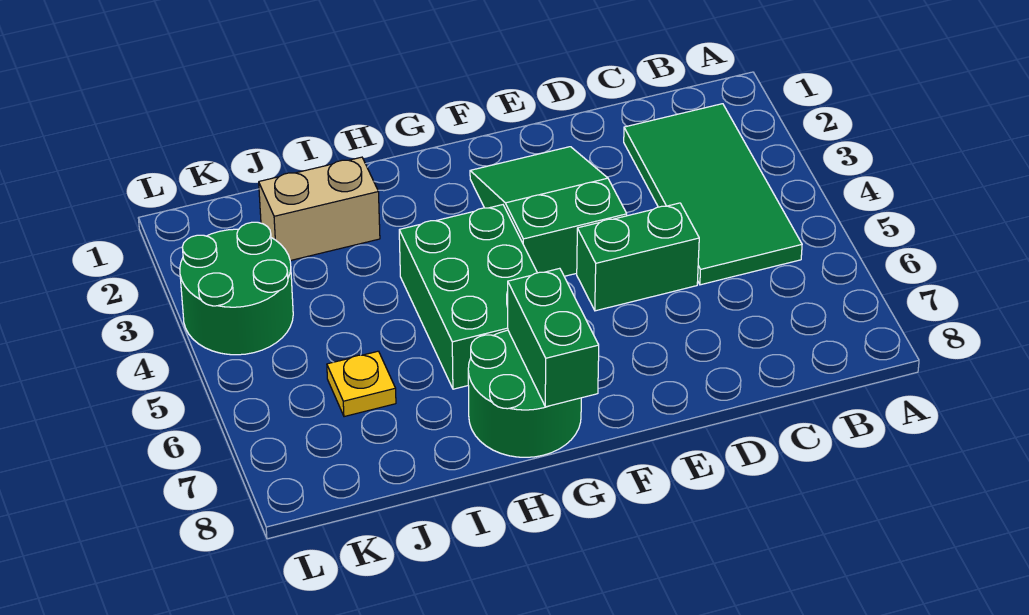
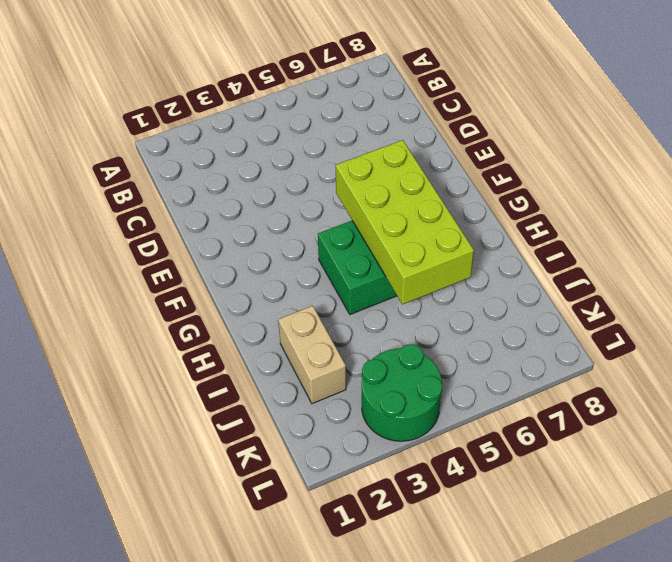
lime brick F5:I6 level 2 -> none
none -> green tile B2:C5 level 1
none -> green brick D5:E5 level 1

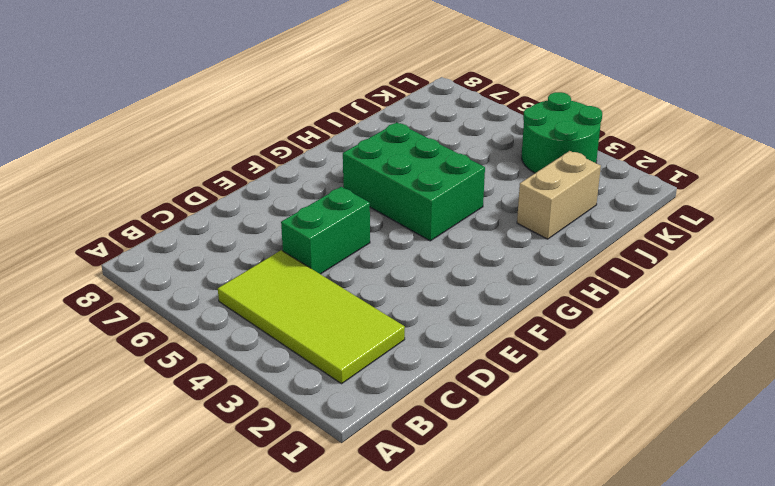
lime tile B2:C5 level 1 -> green tile B2:C5 level 1
none -> green slope E2:F4 level 1 top 4
none -> green round brick G7:H8 level 1

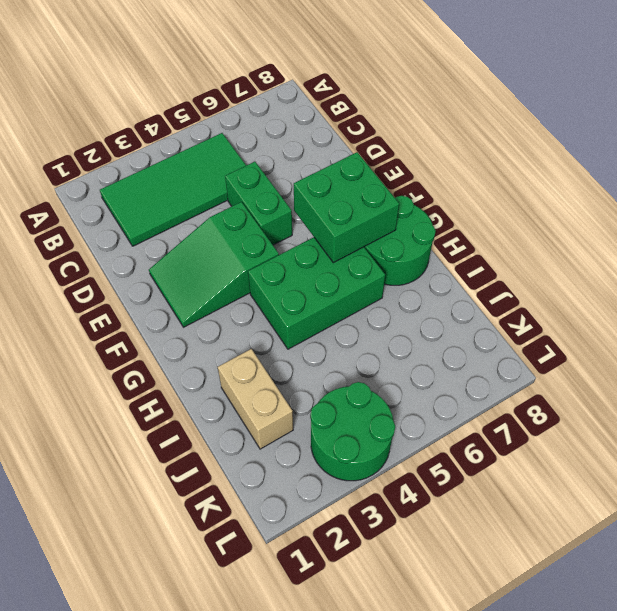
green brick F6:G7 level 2 -> green brick G7:G8 level 2
none -> yellow plate J6 level 1

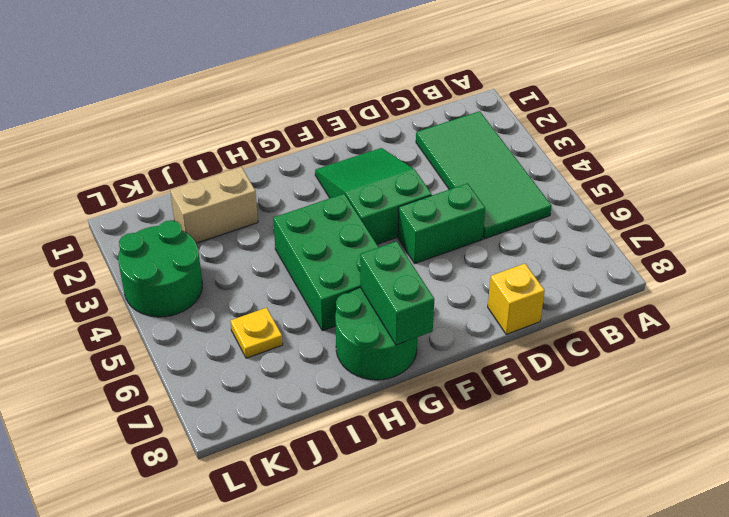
yellow brick D8 level 1 -> none

